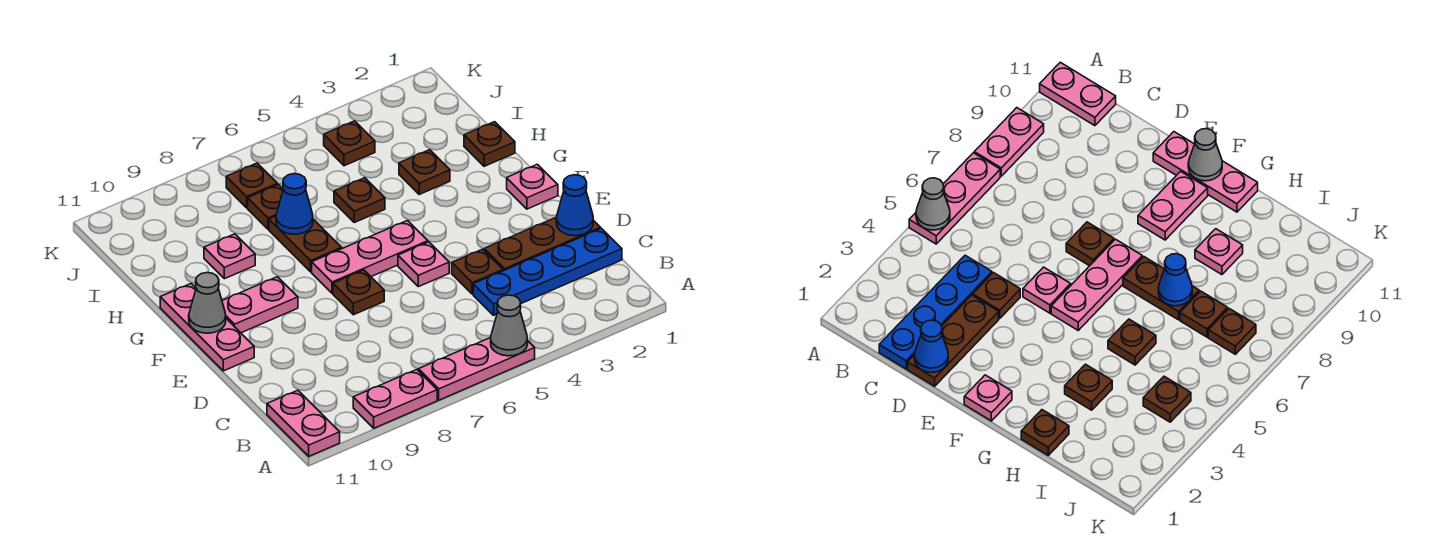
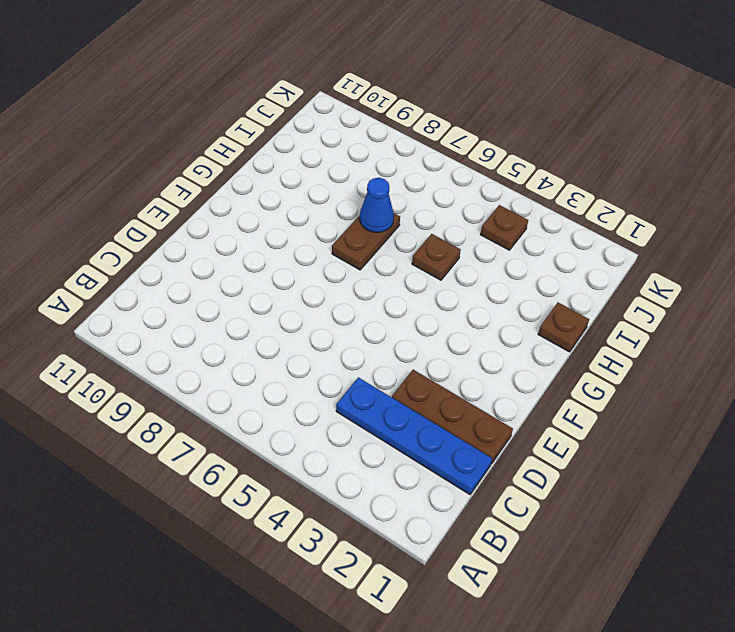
none -> pink plate A5:A7 level 1
none -> pink plate A8:A9 level 1
none -> pink plate A11:B11 level 1

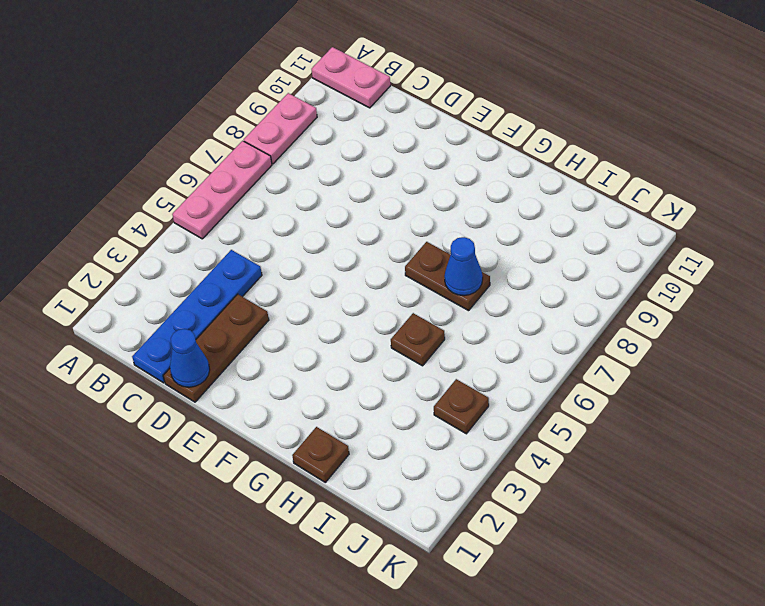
none -> brown plate D4 level 1
none -> pink plate E5 level 1
none -> brown plate E7 level 1

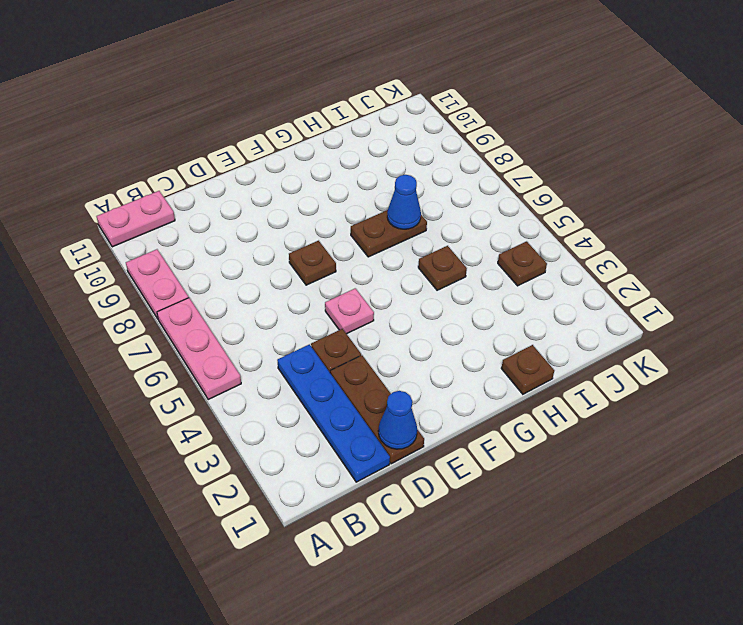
none -> pink plate E11:G11 level 1
none -> pink plate F1 level 1
none -> pink plate F5:F7 level 1

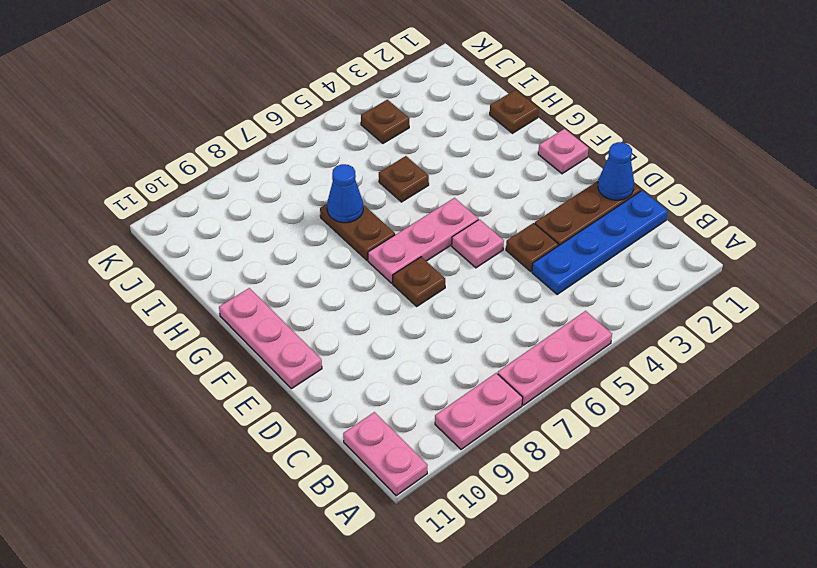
none -> pink plate F9:F10 level 1
none -> brown plate H3 level 1
none -> pink plate H9 level 1

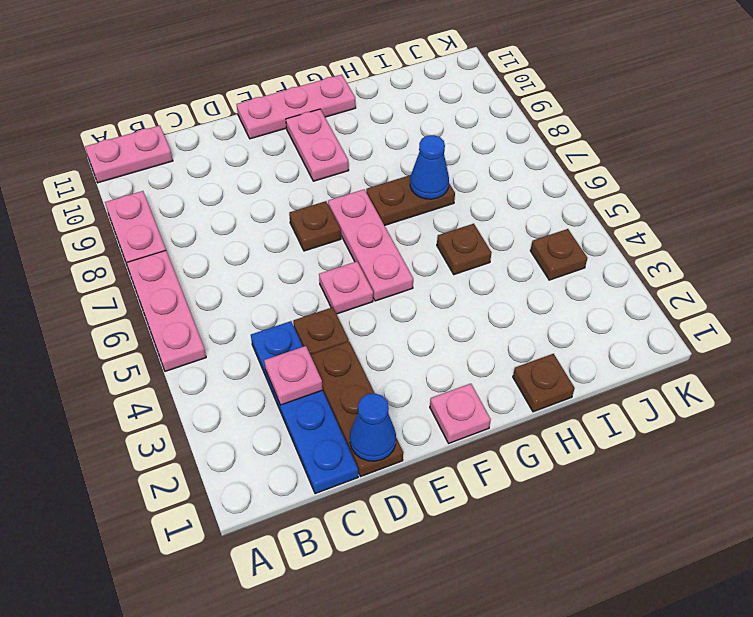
pink plate C3 level 2 -> pink plate H9 level 1
none -> brown plate H3 level 1
none -> brown plate I7 level 1
none -> brown plate J7 level 1

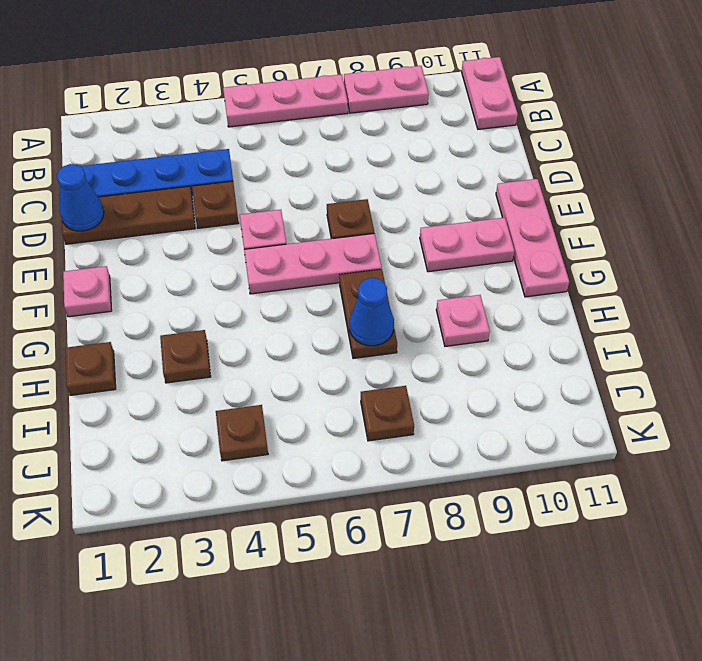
none -> brown plate H5 level 1
none -> brown plate I7 level 1
none -> grey cone A5 level 2

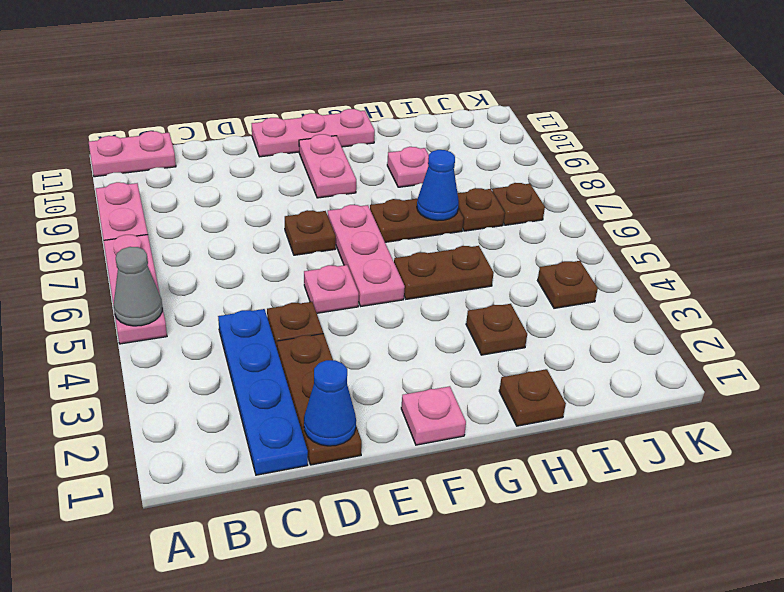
brown plate G5:H5 level 1 -> brown plate H5 level 1
none -> grey cone F11 level 2

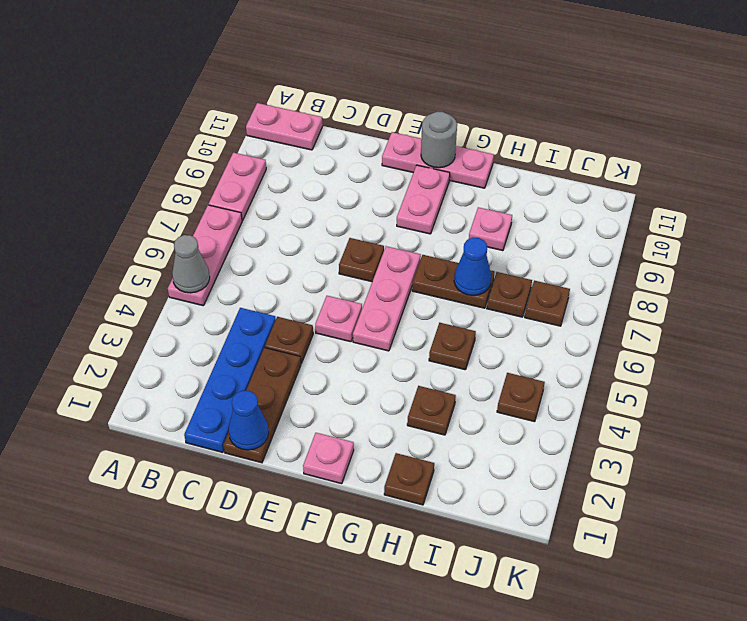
grey round brick F11 level 2 -> grey cone F11 level 2

